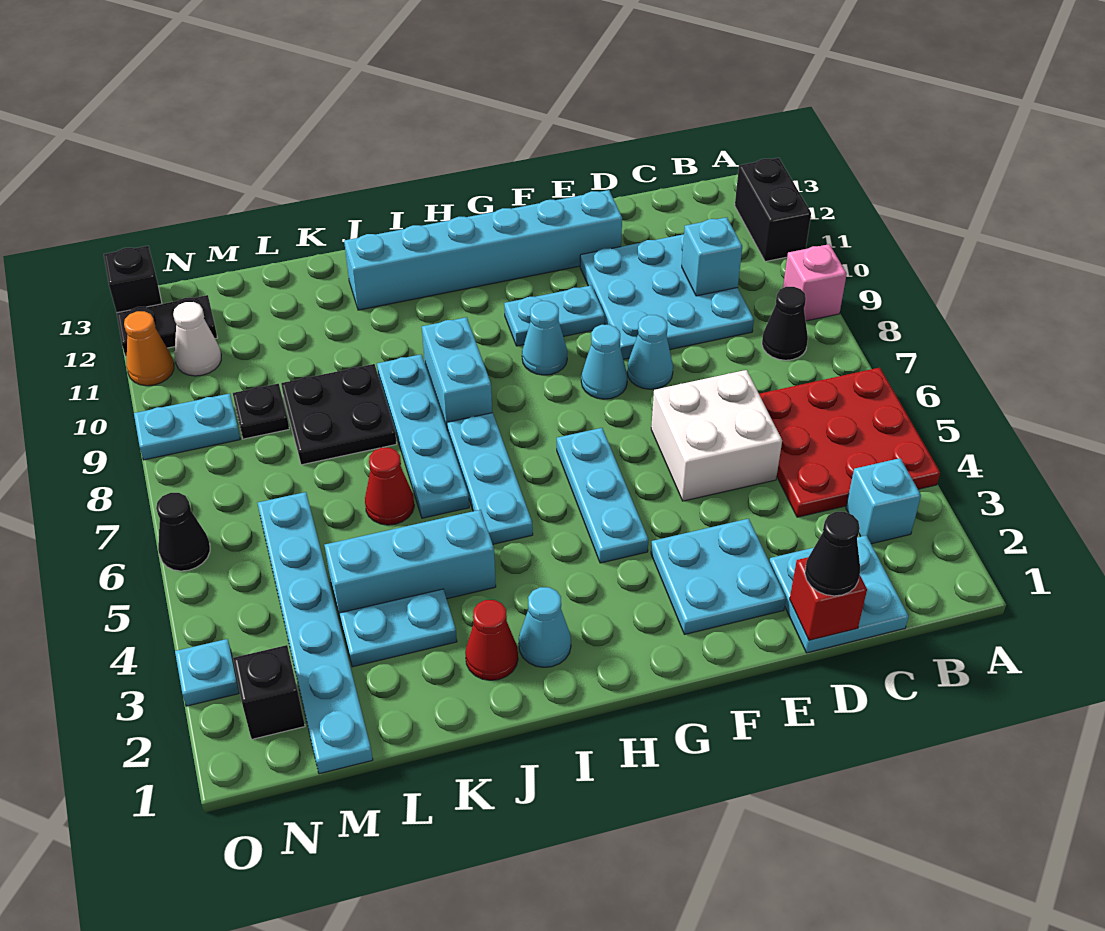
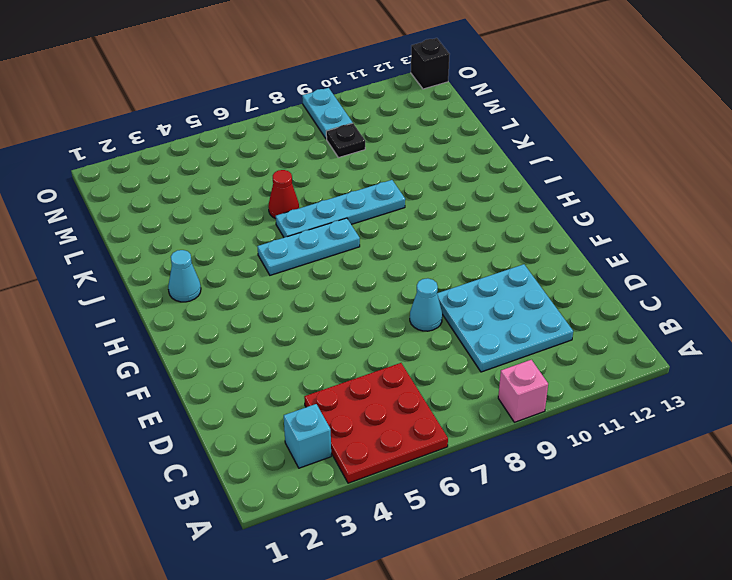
none -> black brick A11:A12 level 1
none -> black cone B8 level 1
none -> cyan plate C1:D2 level 1
none -> white brick D5:E6 level 1

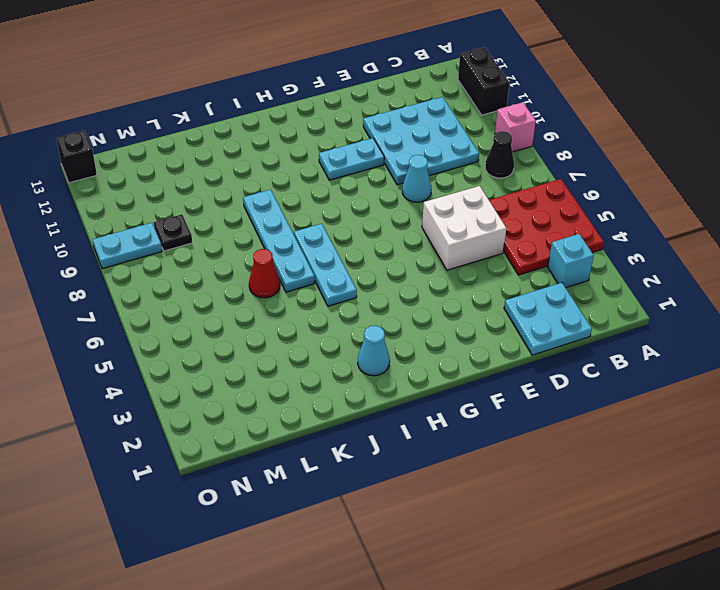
none -> cyan plate E2:F3 level 1
none -> cyan brick E12:J12 level 1
none -> cyan cone F8 level 1
none -> cyan plate G4:G6 level 1

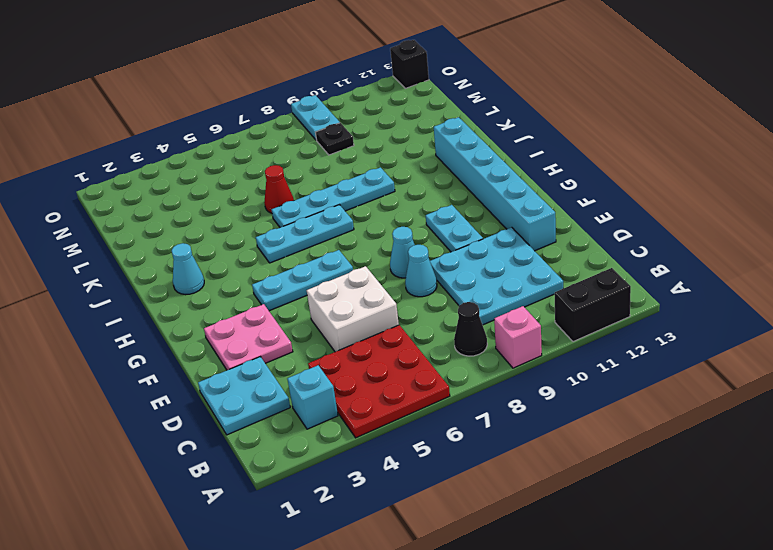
pink plate E2:F3 level 1 -> cyan plate E2:F3 level 1
none -> cyan cone G9 level 1
none -> cyan brick I8:I9 level 1
none -> red cone J2 level 1
none -> cyan brick J4:L4 level 1

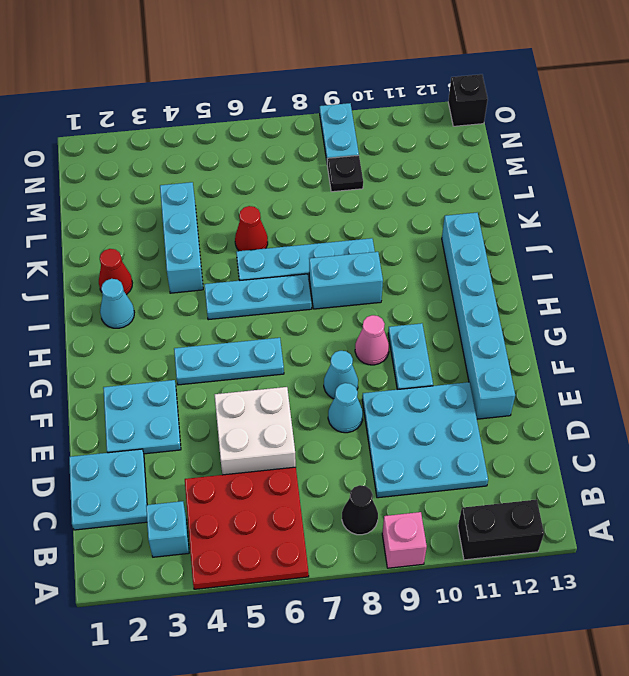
pink cone G9 level 1 -> cyan cone G9 level 1
none -> cyan plate K3:L3 level 1
none -> black plate K8:L9 level 1
none -> cyan plate M1:M6 level 1
none -> black brick N2 level 1

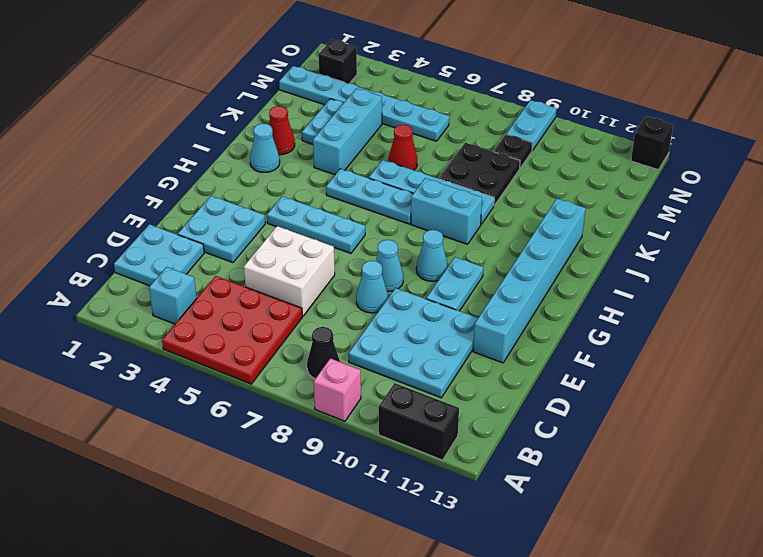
none -> white cone N11 level 1
none -> black plate N12:O12 level 1
none -> cyan plate O3 level 1
none -> black cone O6 level 1

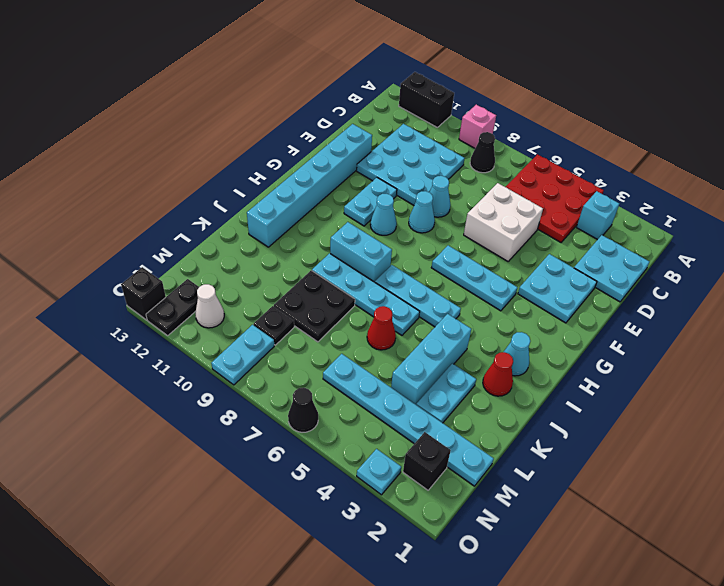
none -> orange cone O11 level 1
none -> cyan brick C10 level 2
none -> red brick D1 level 2
none -> black cone D1 level 3

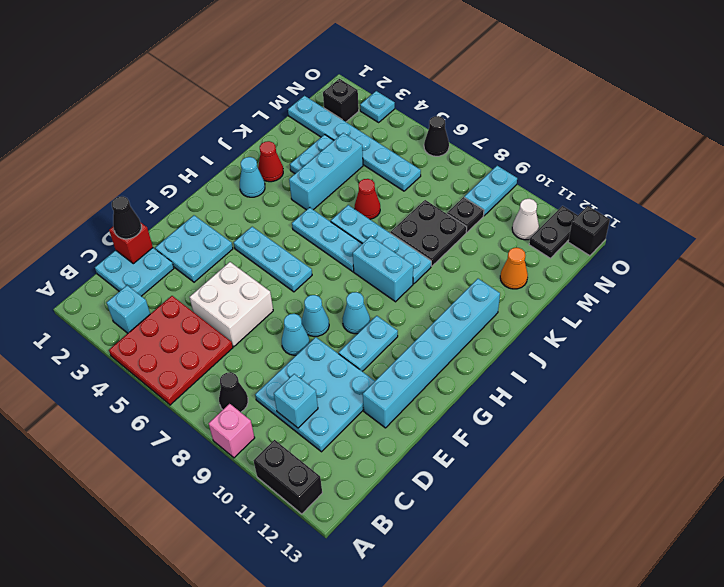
orange cone L12 level 1 -> orange cone O11 level 1

